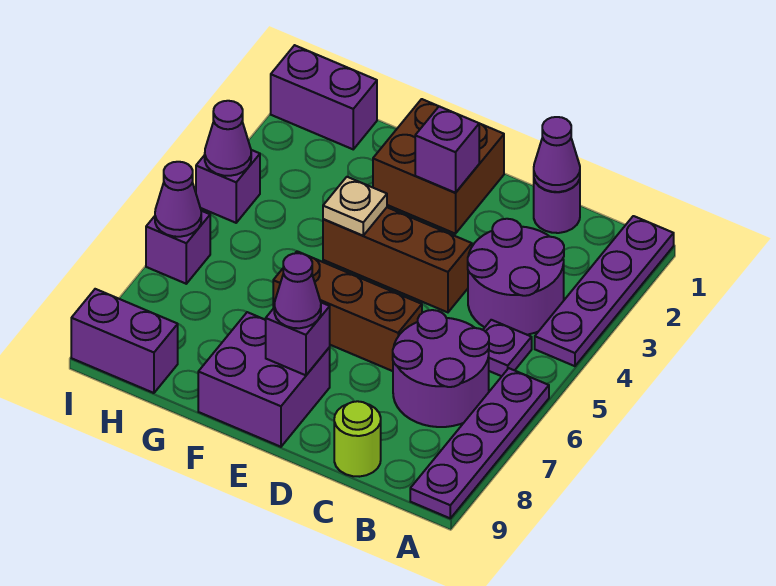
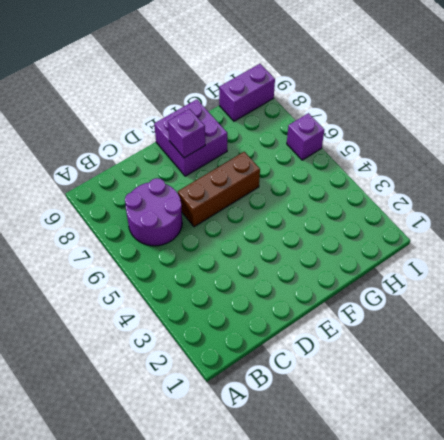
none -> purple plate A1:A4 level 1
none -> purple plate A6:A9 level 1
none -> purple round brick B3:C4 level 1

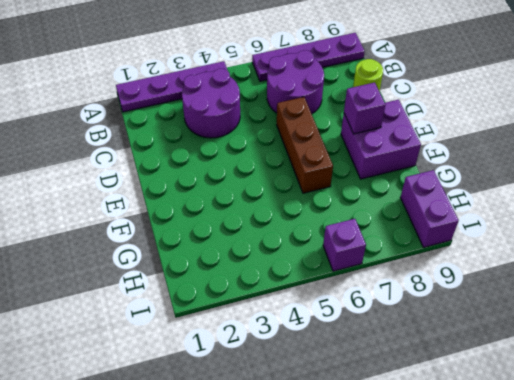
none -> purple plate B5 level 1
none -> purple round brick C1 level 1
none -> brown brick D4:F4 level 1

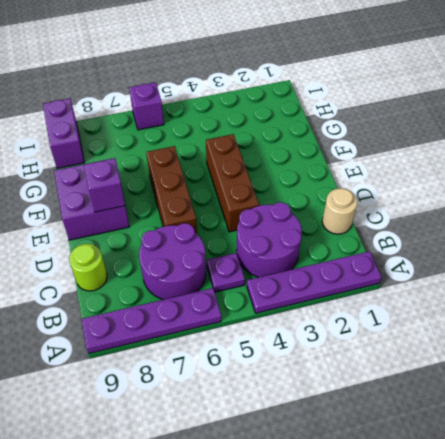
tan round brick C1 level 1 -> purple round brick C1 level 1
none -> brown brick E1:F2 level 1
none -> purple brick H1:I1 level 1
none -> purple brick I4 level 1

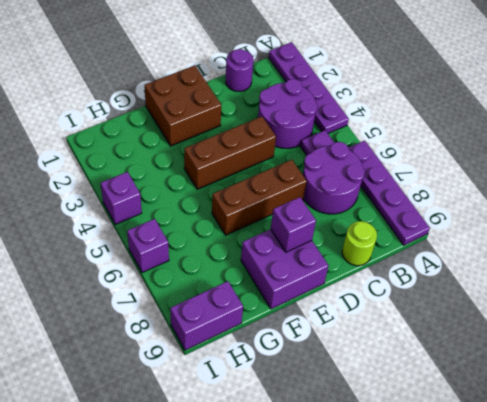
none -> purple brick H1:I1 level 1
none -> purple cone C1 level 2
none -> purple brick E2 level 2

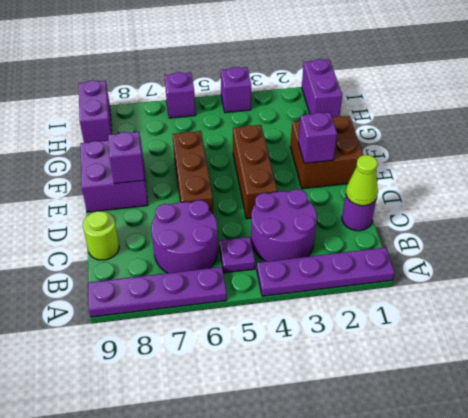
lime cone C1 level 2 -> purple cone C1 level 2
none -> tan plate F4 level 2
none -> purple cone I4 level 2
none -> purple cone I6 level 2

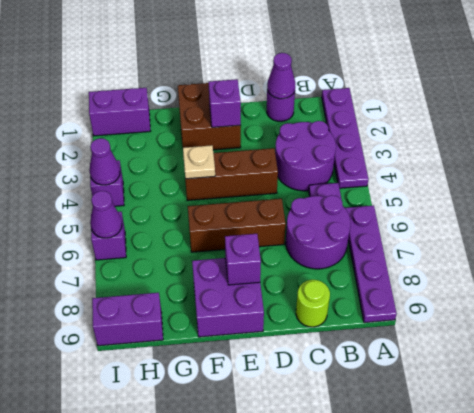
none -> purple cone E8 level 3

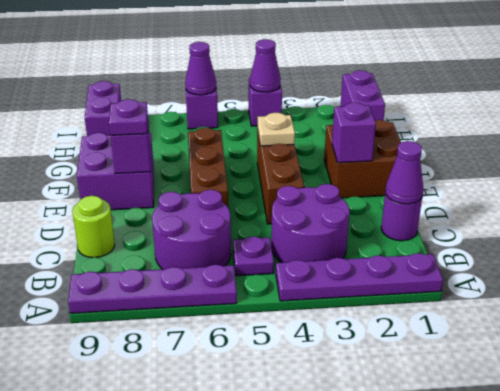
purple plate E8 level 3 -> purple cone E8 level 3

